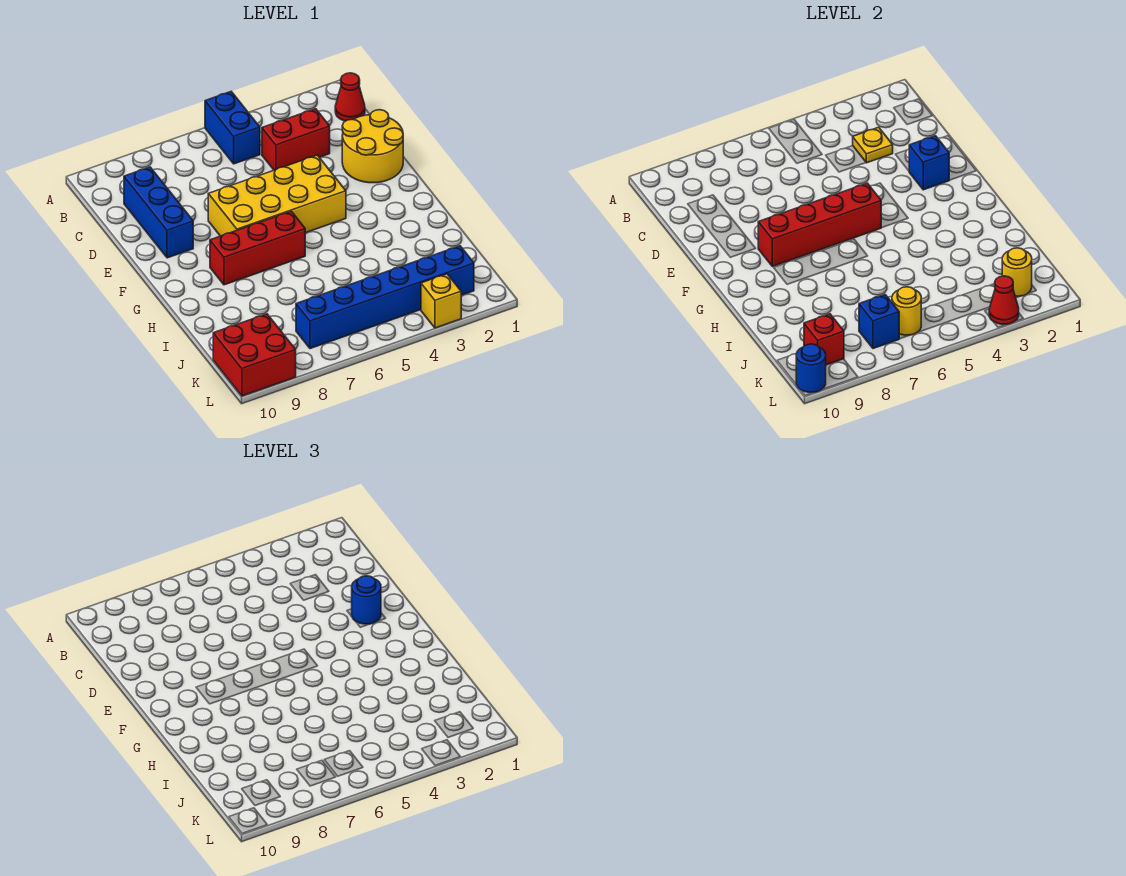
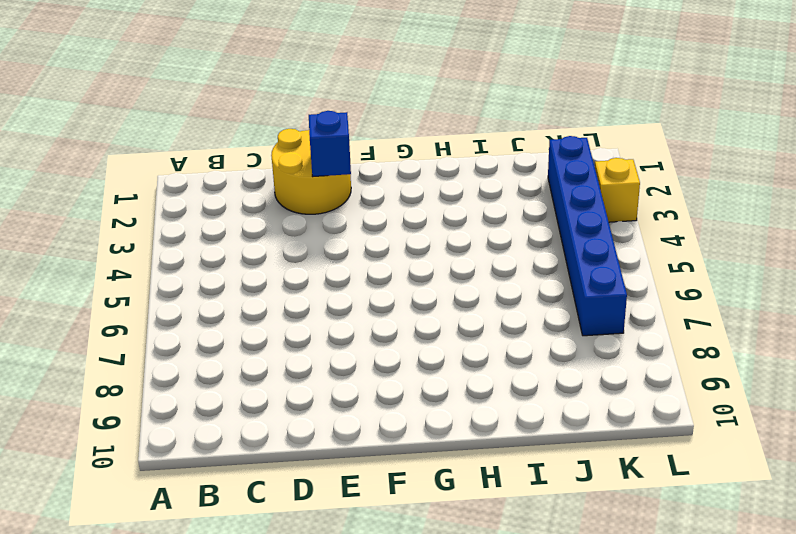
none -> blue brick A5:B5 level 1
none -> red cone B1 level 1
none -> red brick C3:C4 level 1

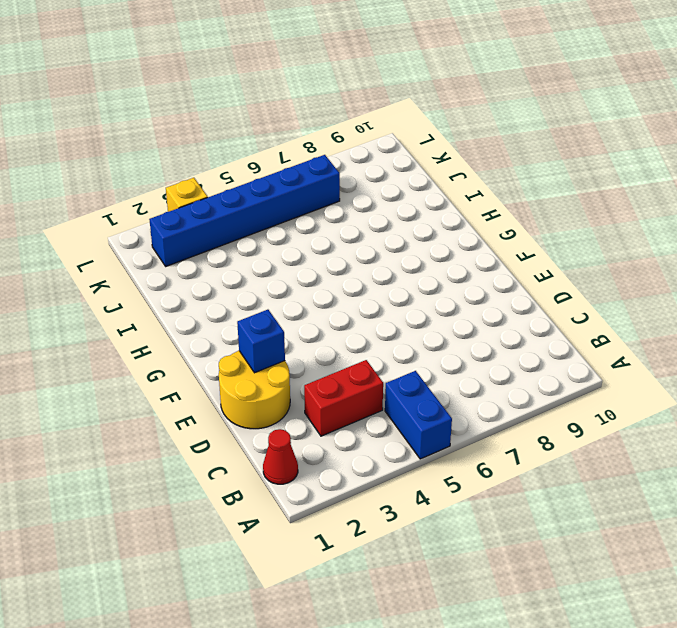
none -> blue brick C9:E9 level 1
none -> yellow brick E4:F7 level 1
none -> red brick G6:G8 level 1

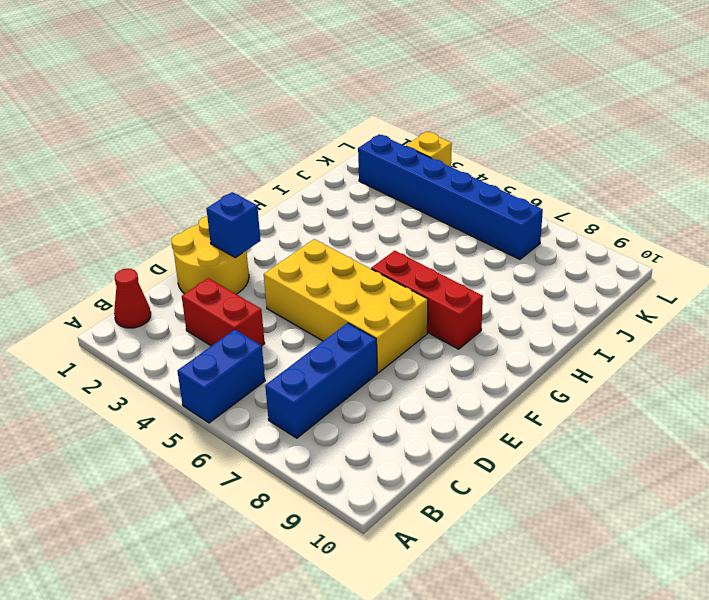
blue brick B7:D7 level 1 -> blue brick C9:E9 level 1
none -> red brick K9:L10 level 1
none -> yellow plate C3 level 2
none -> red brick F5:F8 level 2

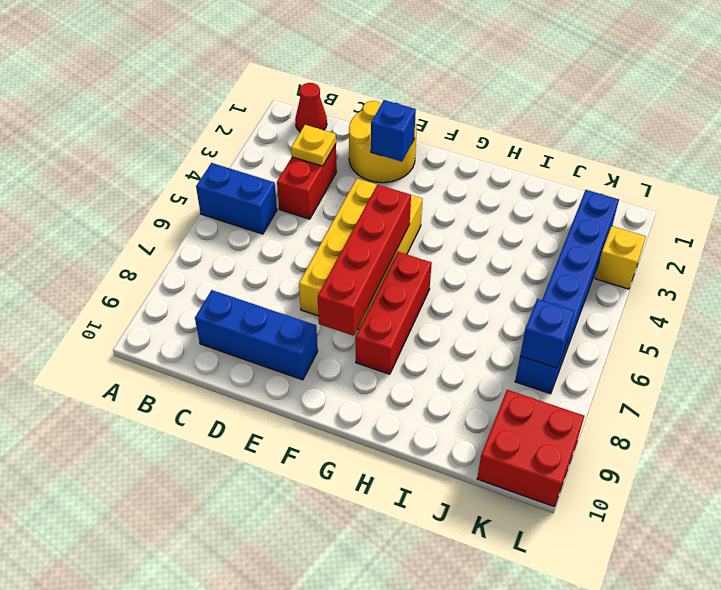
none -> yellow round brick K2 level 2
none -> yellow round brick K6 level 2
none -> red brick K9 level 2

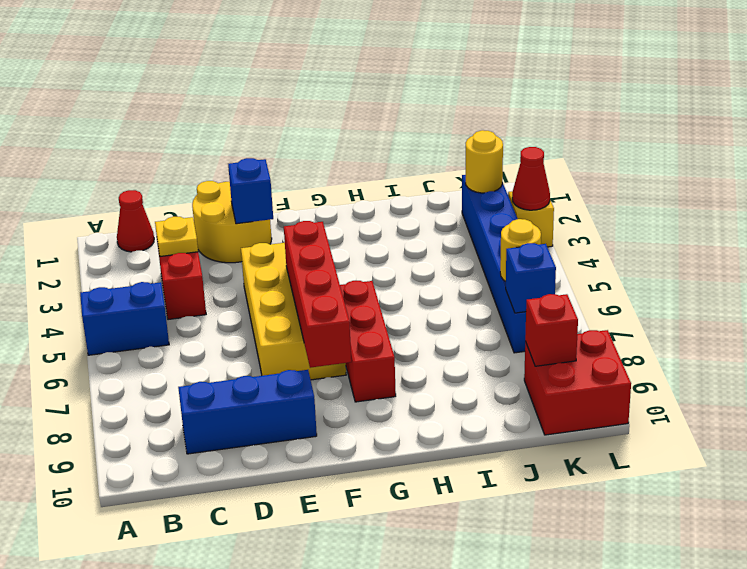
none -> blue round brick L10 level 2
none -> blue round brick E2 level 3

